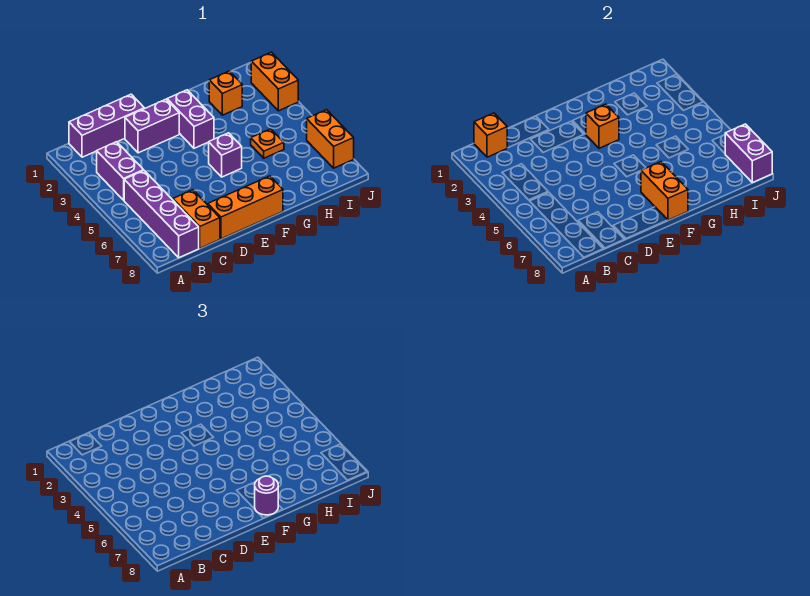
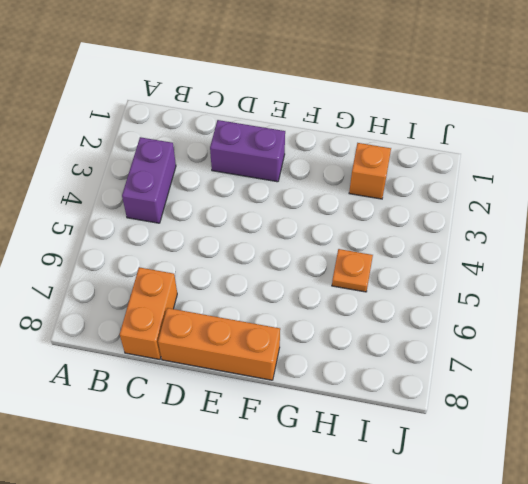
none -> purple brick B1:D1 level 1
none -> purple brick B5:B8 level 1
none -> purple brick F2:F3 level 1

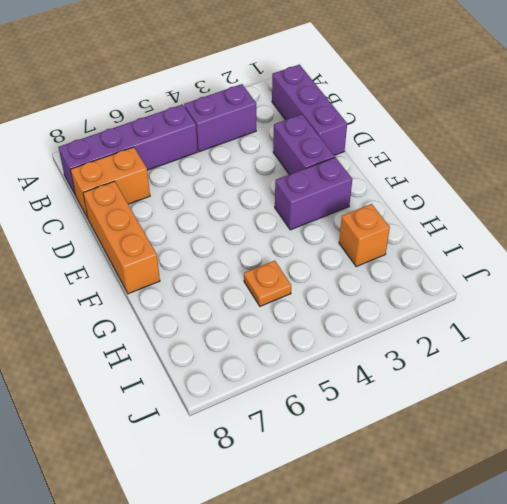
none -> purple brick F5 level 1
none -> orange brick J2:J3 level 1
none -> orange brick J6:J7 level 1

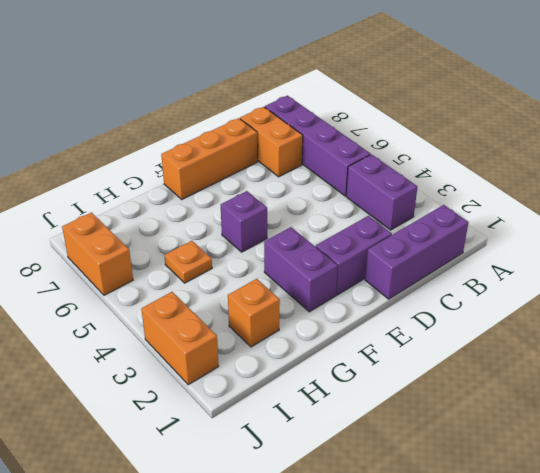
none -> orange brick B1 level 2
none -> orange brick F3 level 2
none -> orange brick F7:F8 level 2

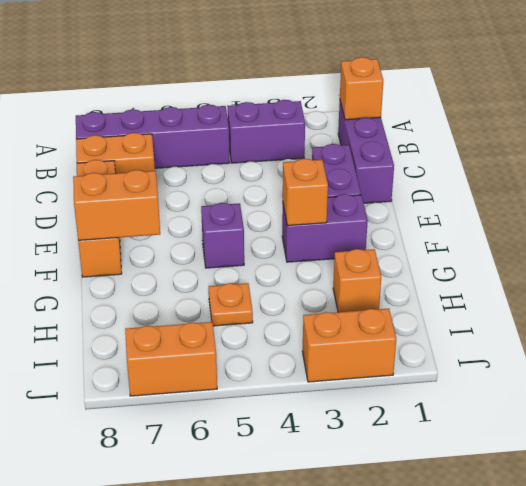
none -> purple brick J7:J8 level 2
none -> purple round brick F8 level 3

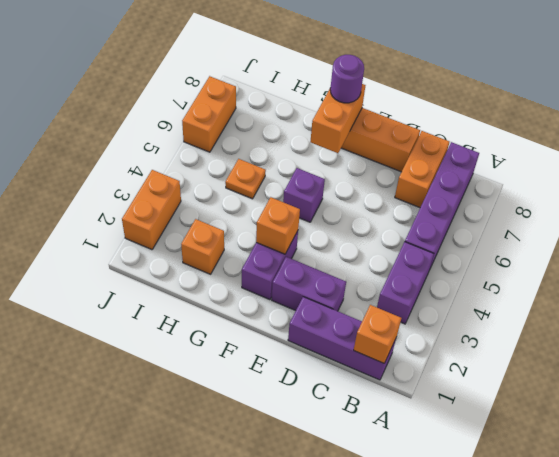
none -> purple brick J7:J8 level 2

